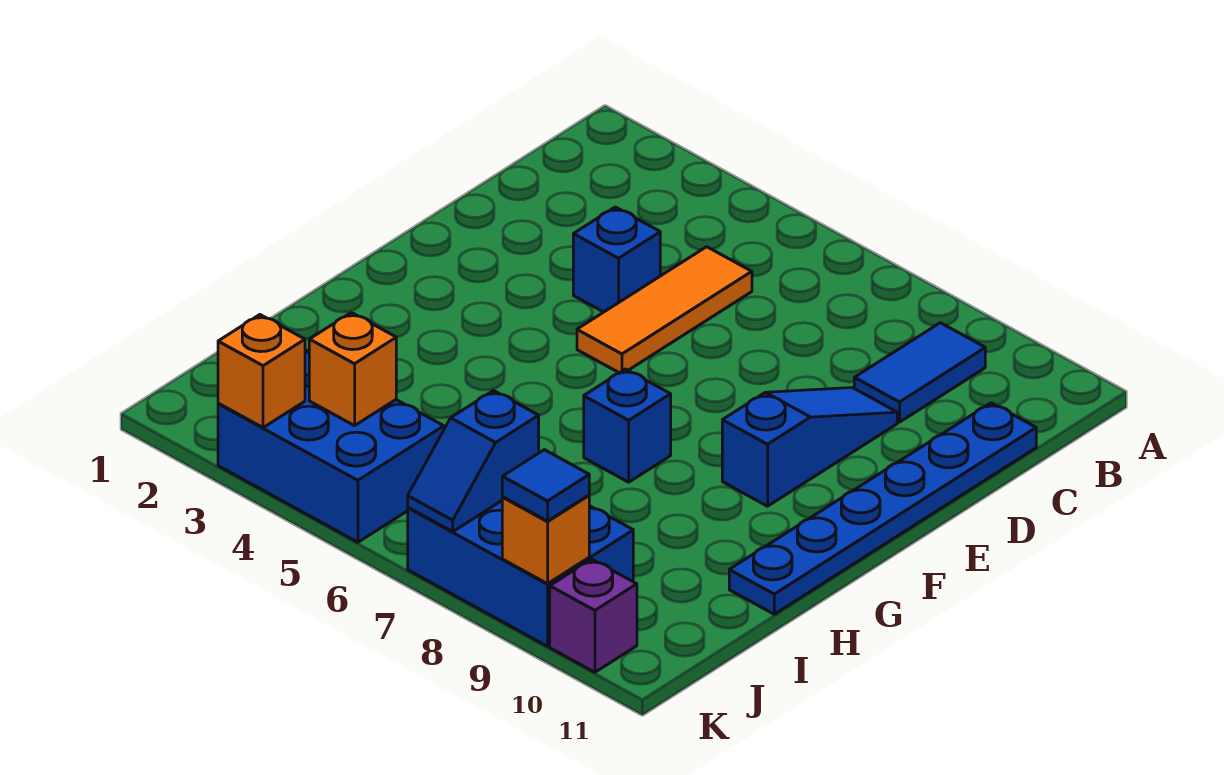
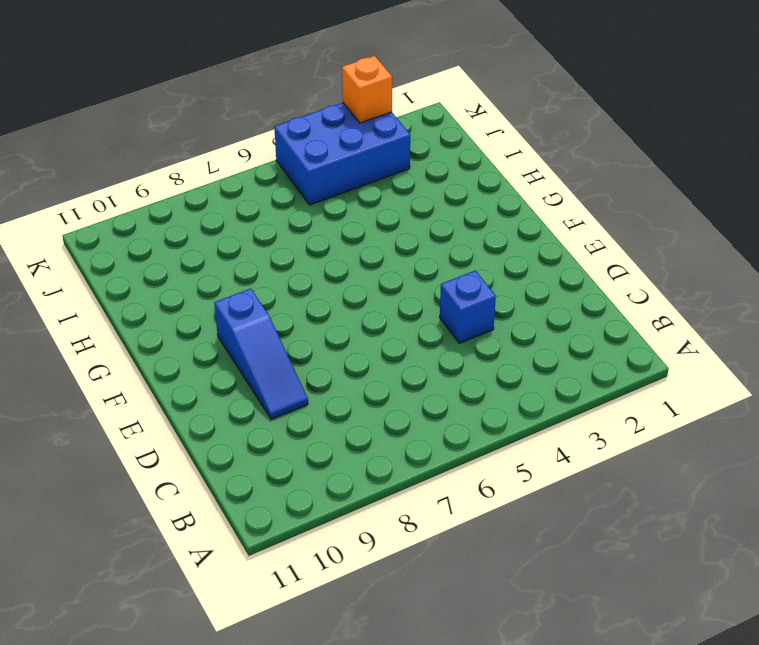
none -> blue tile B9:C9 level 1
none -> orange tile C5:E5 level 1
none -> blue plate C11:H11 level 1

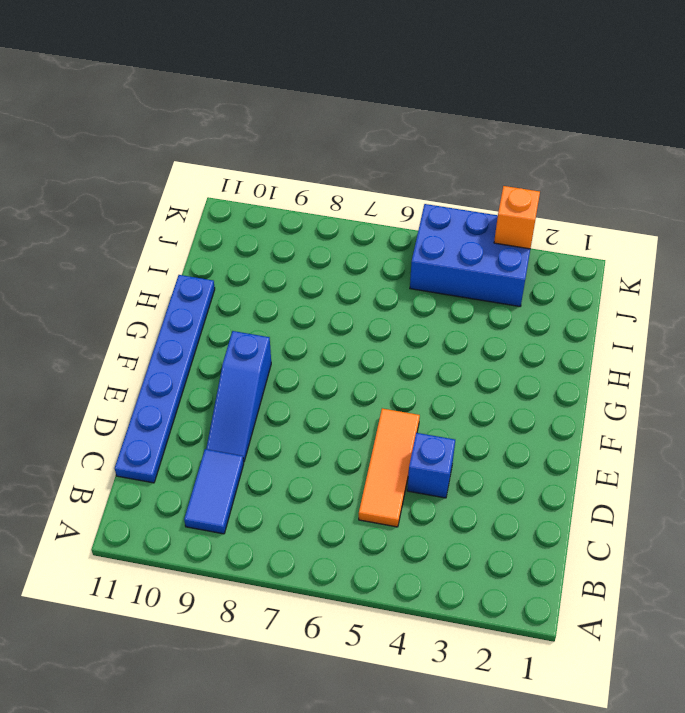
none -> blue brick G7 level 1
none -> blue brick J7:K9 level 1
none -> purple brick K10 level 1

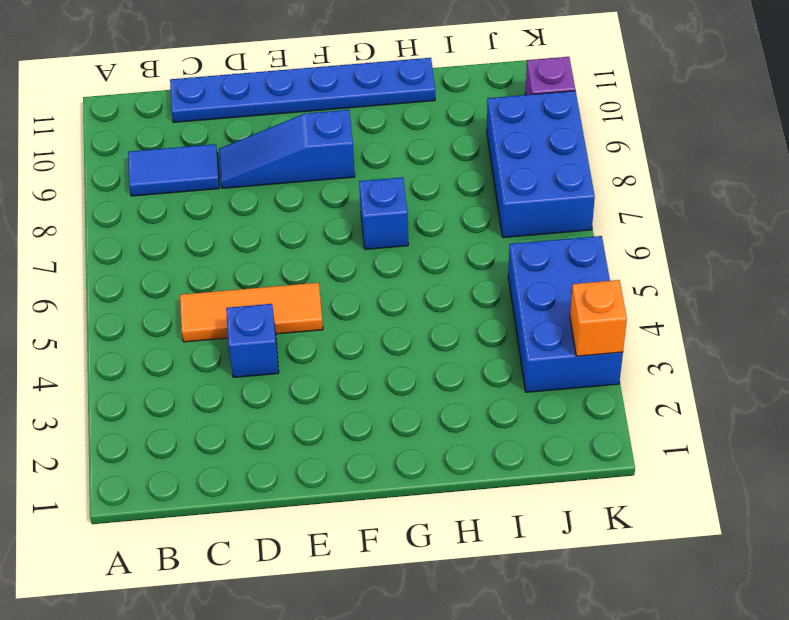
none -> orange brick J4 level 2
none -> blue slope J7:K7 level 2 top J
none -> orange brick K9 level 2

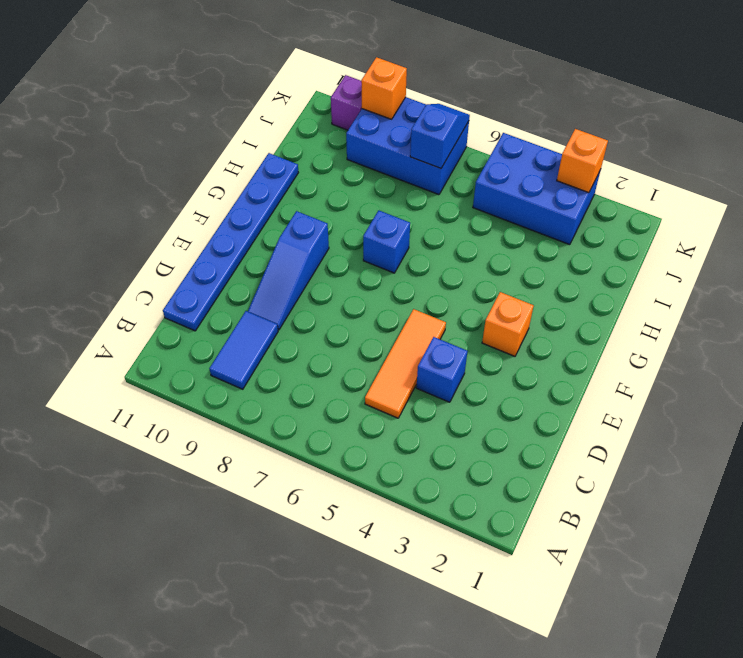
orange brick F3 level 1 -> orange brick J4 level 2
none -> blue tile K9 level 3

